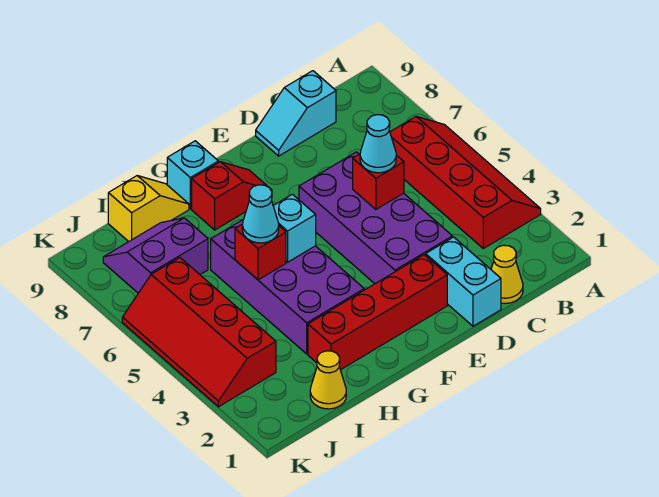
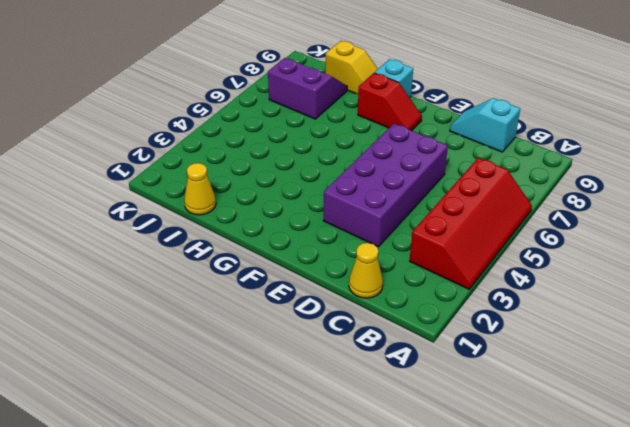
none -> cyan brick D1:D2 level 1
none -> red brick E2:H2 level 1
none -> purple brick G3:H6 level 1

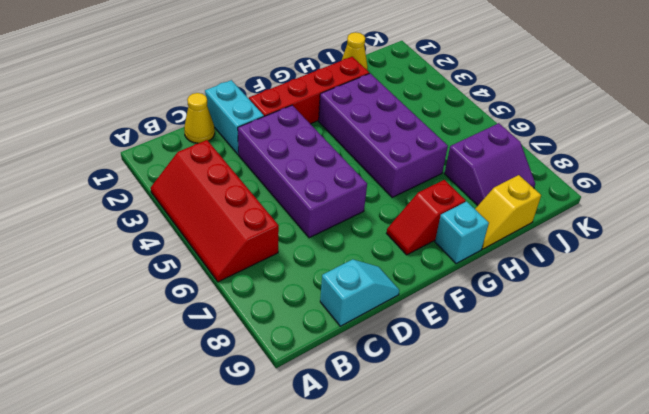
none -> red slope J3:K6 level 1 top J
none -> red brick D5 level 2
none -> cyan brick G5 level 2

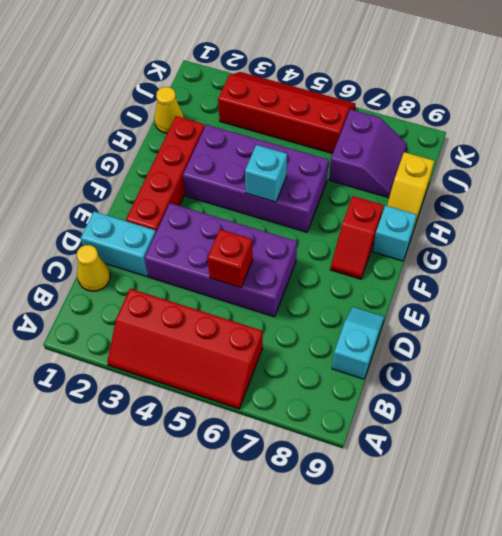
none -> red brick H5 level 2
none -> cyan cone D5 level 3
none -> cyan cone H5 level 3

